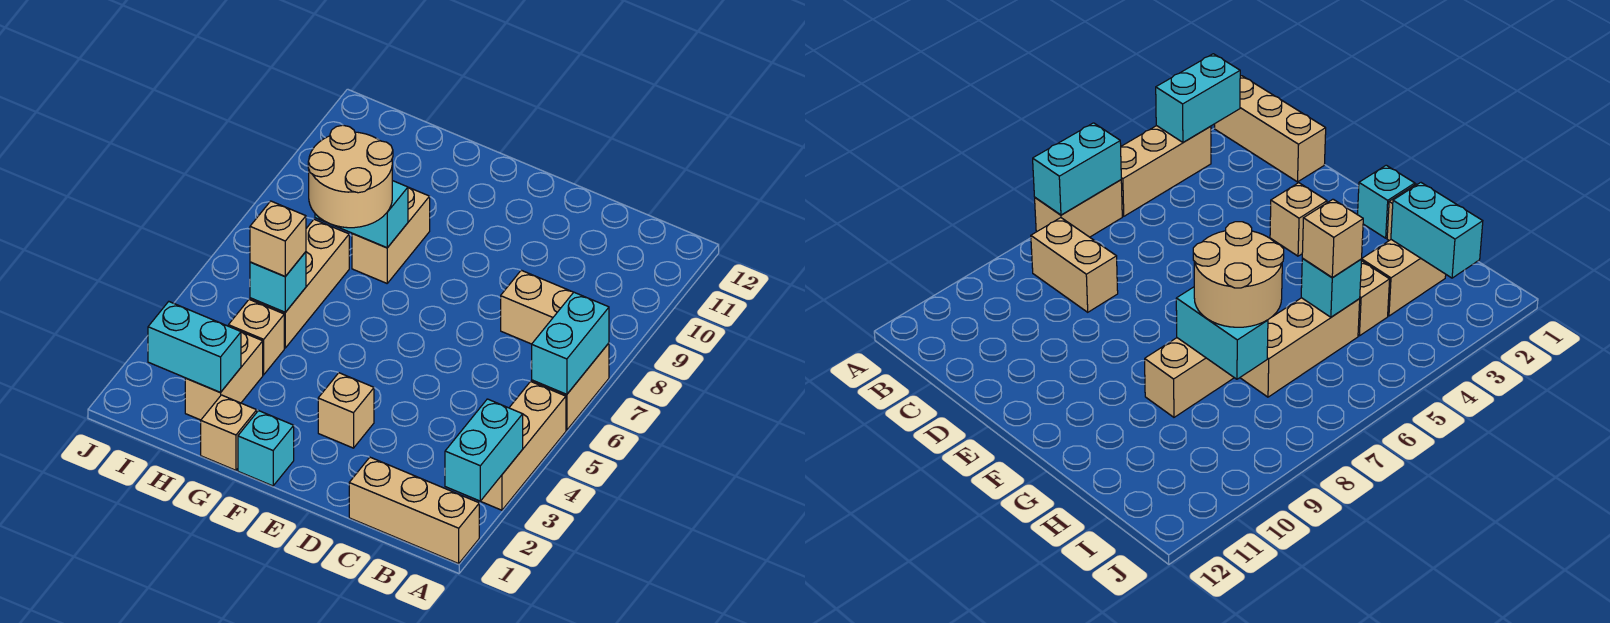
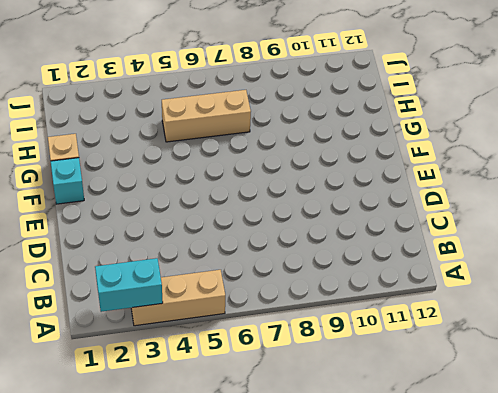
none -> tan brick A1:C1 level 1
none -> tan brick A6:A7 level 1
none -> tan brick B8:C8 level 1

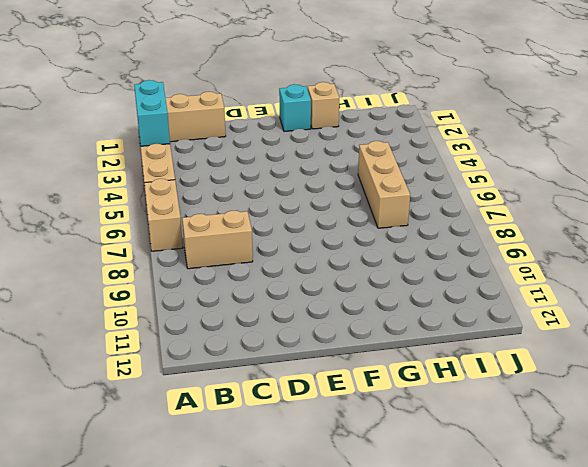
none -> tan brick E3 level 1
none -> tan brick G8:G9 level 1
none -> tan brick H2:H3 level 1

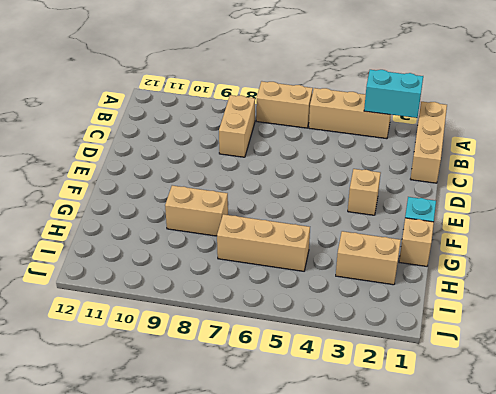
none -> tan brick H4 level 1
none -> cyan brick A6:A7 level 2
none -> cyan brick G8:H8 level 2

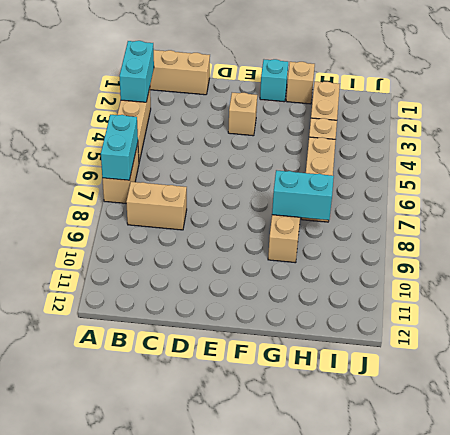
none -> cyan brick H2:I2 level 2
none -> cyan brick H5 level 2
none -> tan round brick G7:H8 level 3

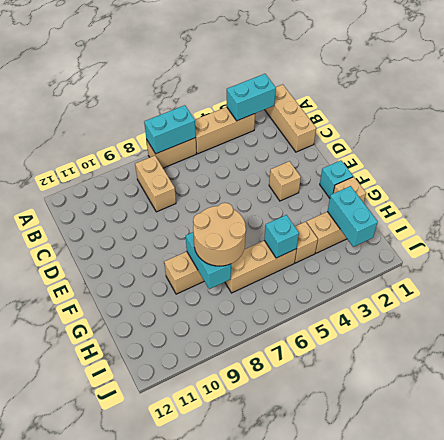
none -> tan brick H5 level 3

